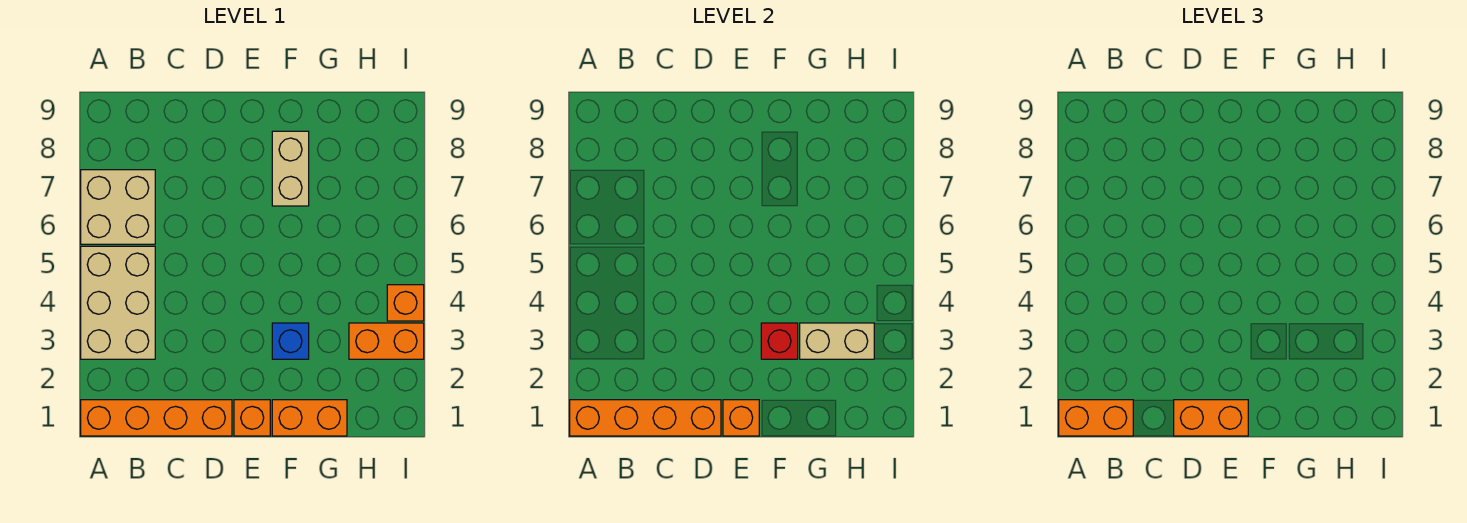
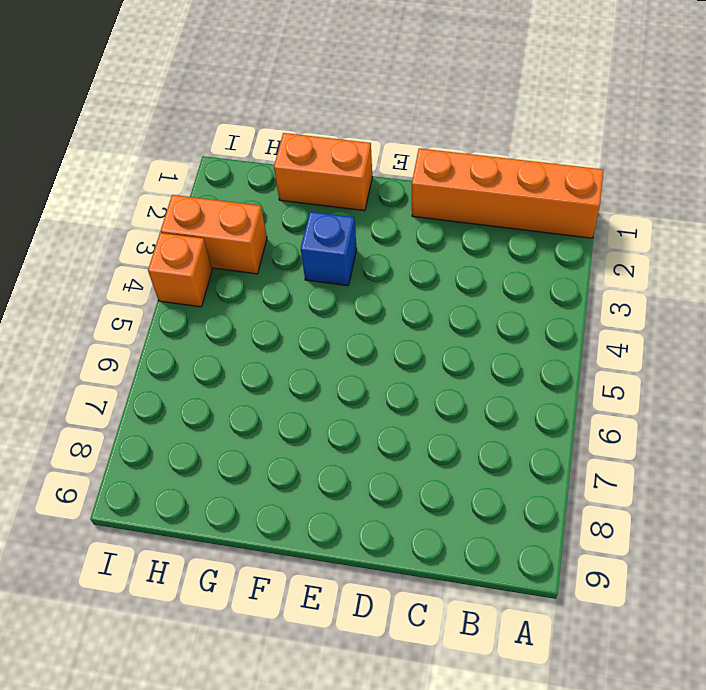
none -> tan brick A3:B5 level 1
none -> tan brick A6:B7 level 1
none -> orange brick E1 level 1

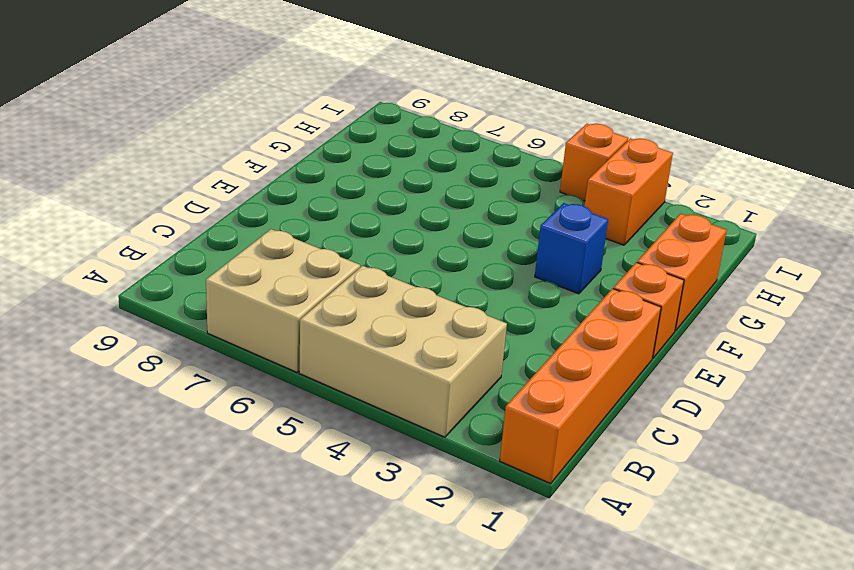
none -> tan brick F7:F8 level 1
none -> orange brick A1:D1 level 2
none -> orange brick E1 level 2

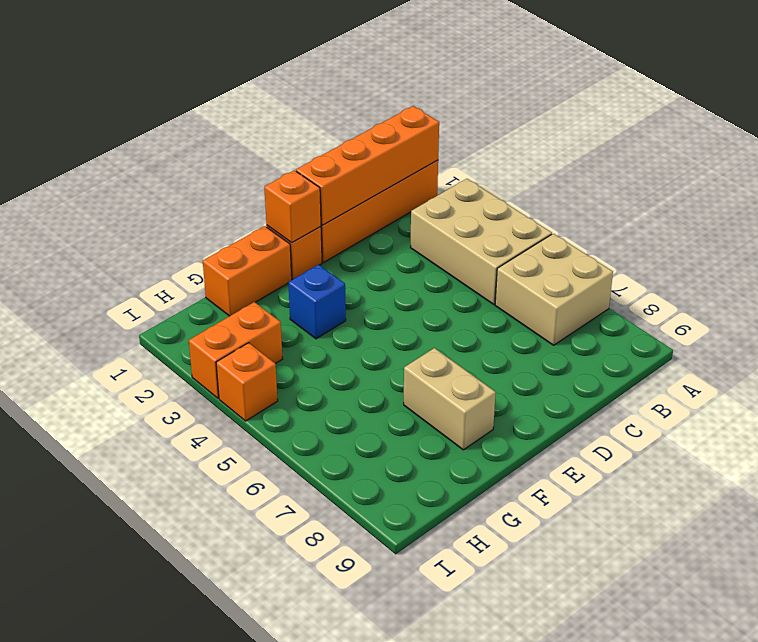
none -> red brick F3 level 2
none -> tan brick G3:H3 level 2
none -> orange brick A1:B1 level 3

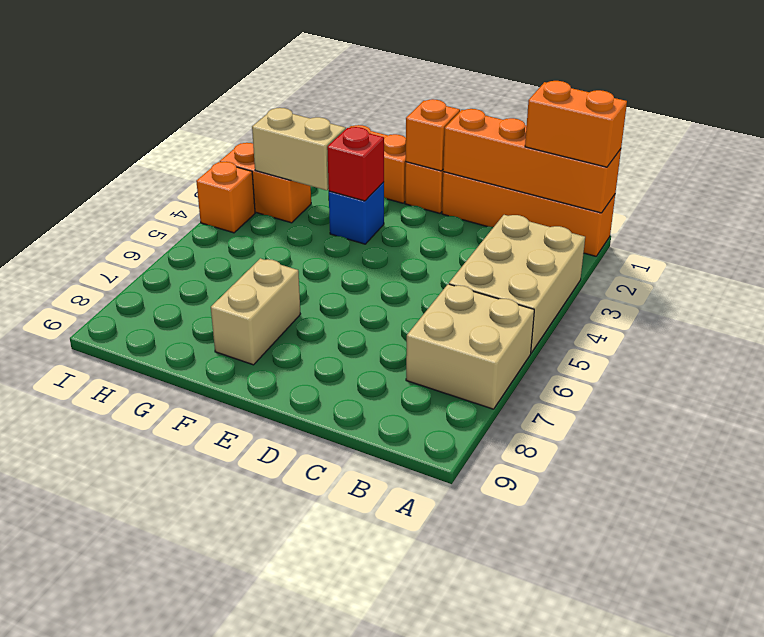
none -> orange brick D1:E1 level 3

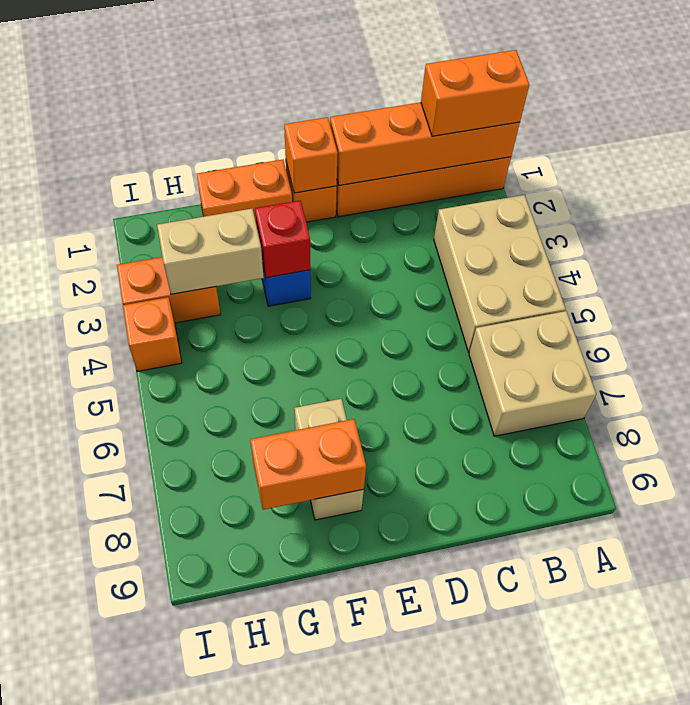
orange brick F8:G8 level 2 -> orange brick D1:E1 level 3

